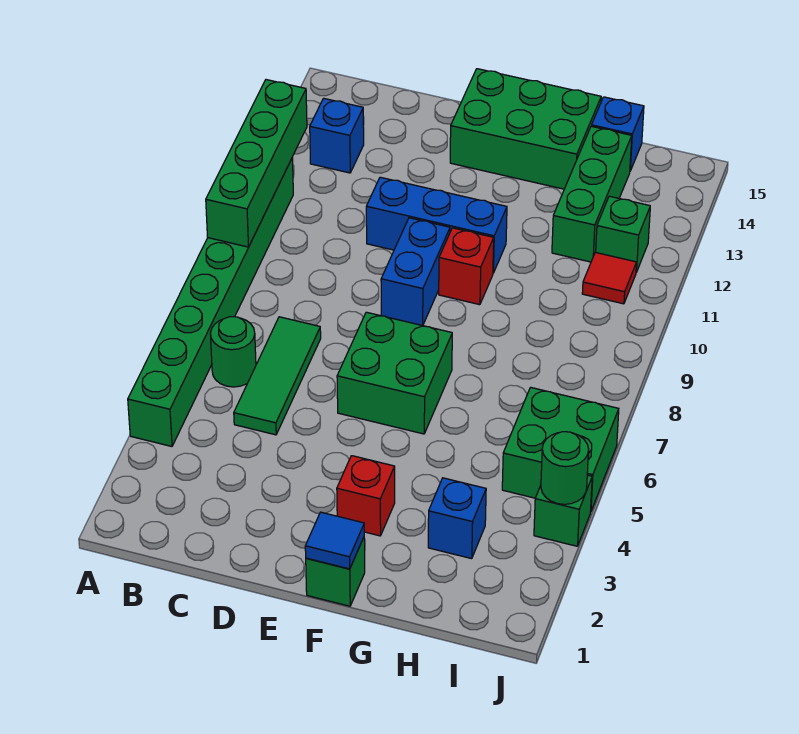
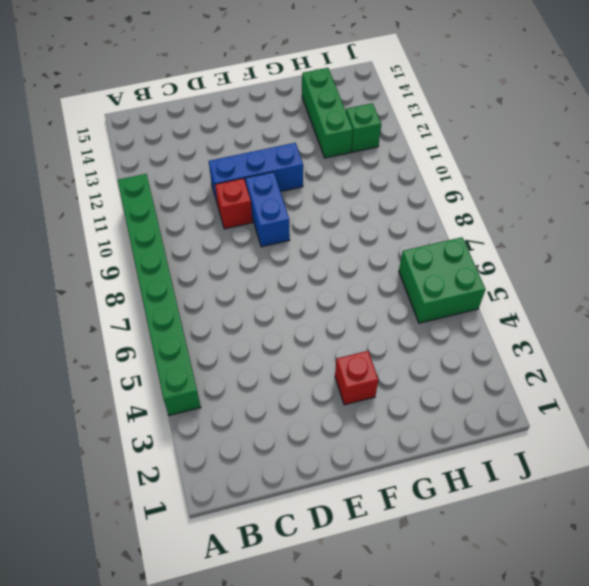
red brick D10 level 1 -> red brick F10 level 1
none -> green round brick B6 level 1
none -> blue brick B13 level 1
none -> green tile C5:C7 level 1

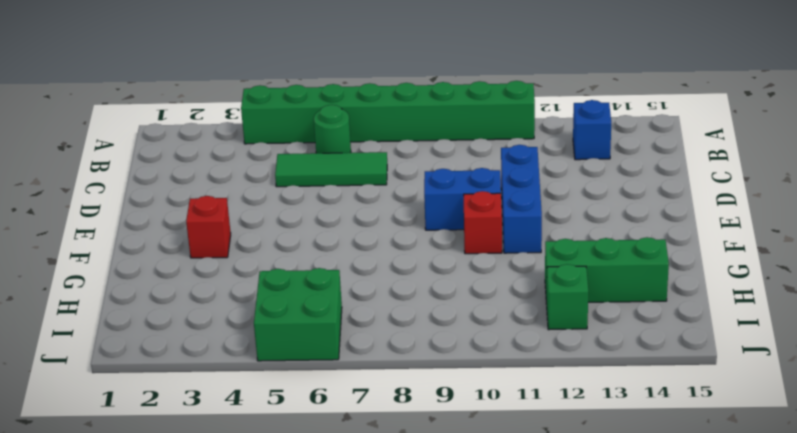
none -> green brick E6:F7 level 1
none -> green brick E14:G15 level 1
none -> green brick F1 level 1

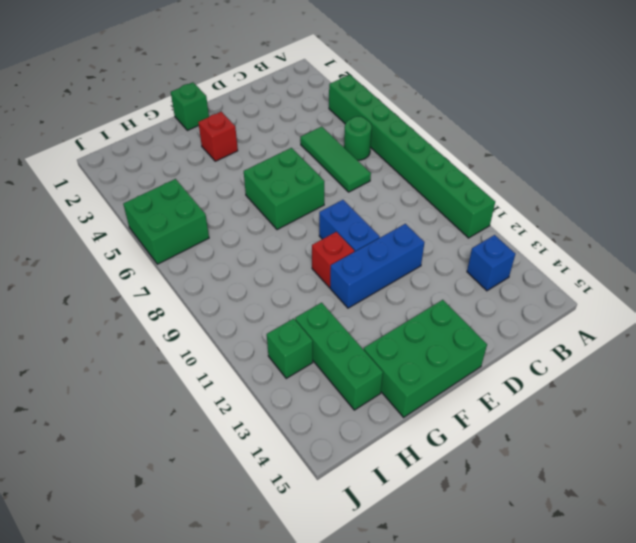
none -> blue brick H3 level 1
none -> blue brick H15 level 1
none -> red tile I11 level 1

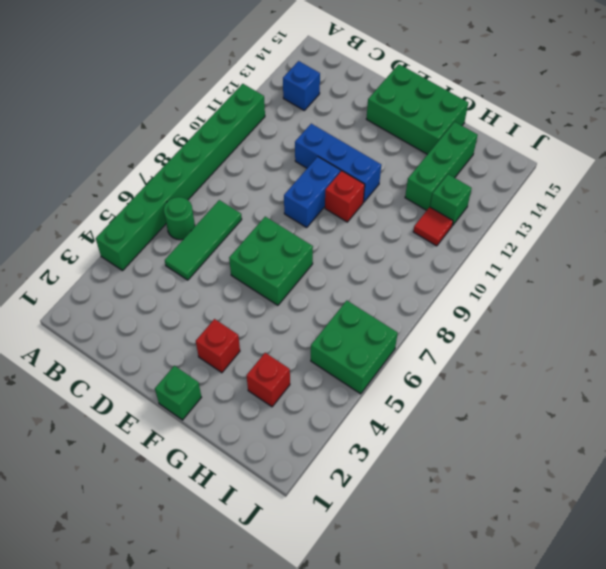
red brick H3 level 1 -> blue brick H3 level 1
none -> blue brick H15 level 1
none -> green brick J4 level 1
none -> green brick A9:A12 level 2

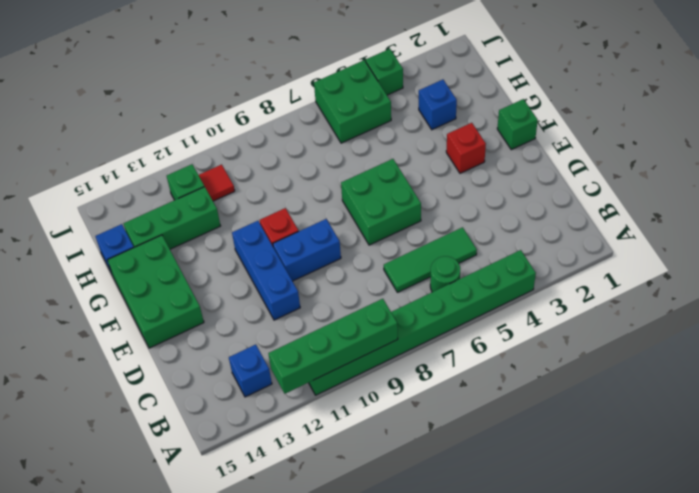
none -> blue tile F1 level 2
none -> green round brick J4 level 2

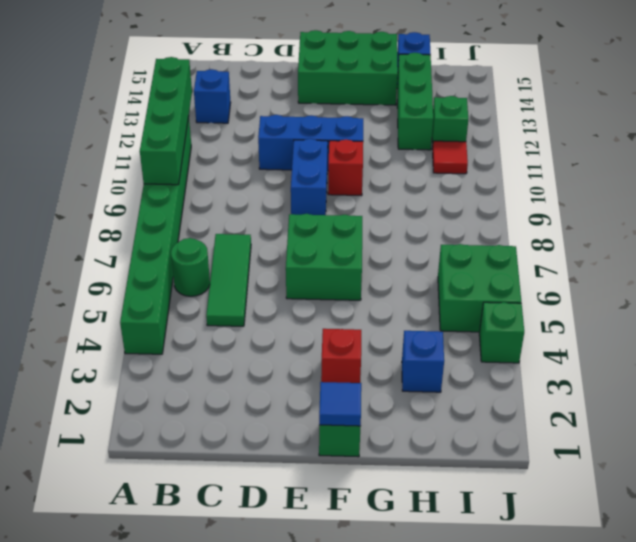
none -> green round brick J4 level 2

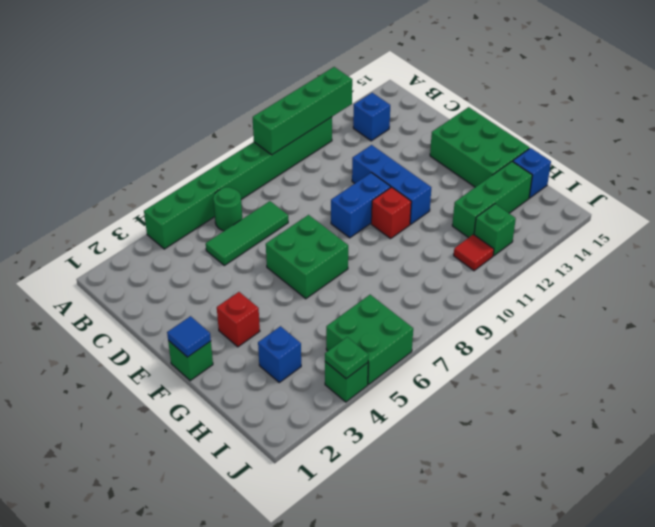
green plate J4 level 2 -> green round brick J4 level 2

